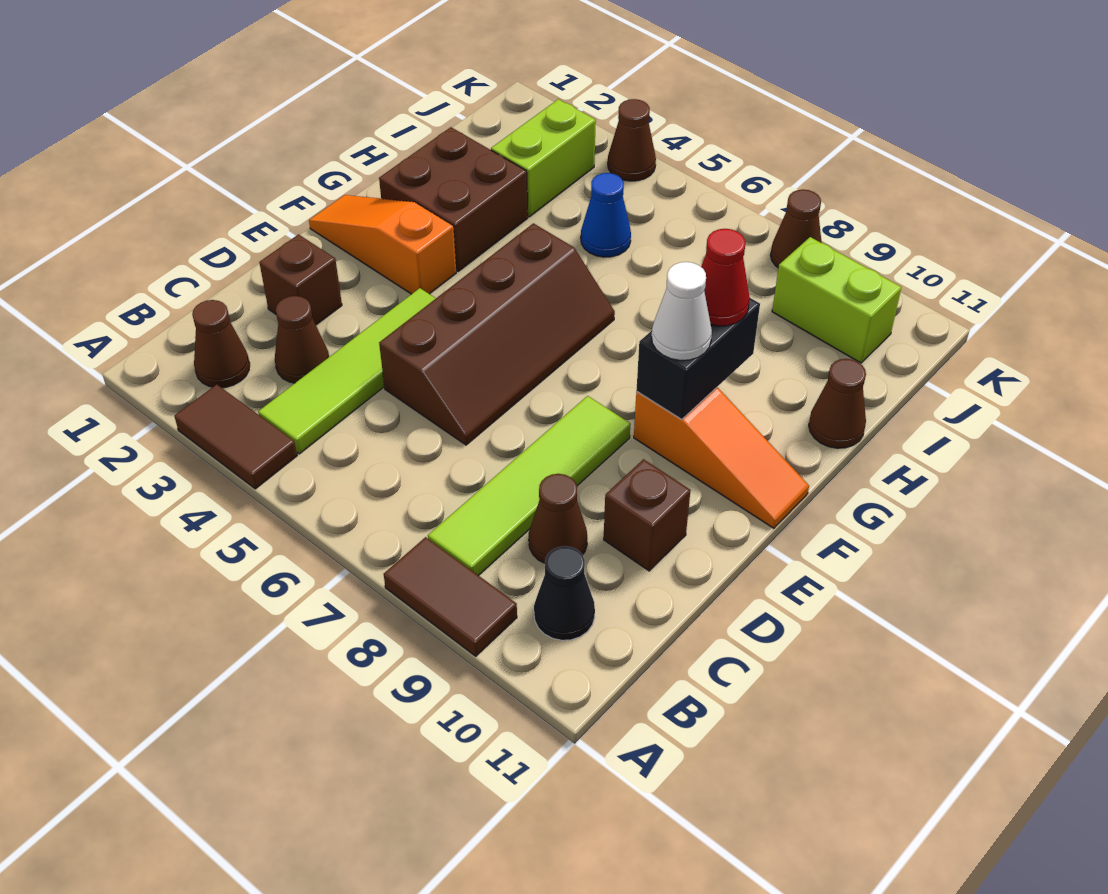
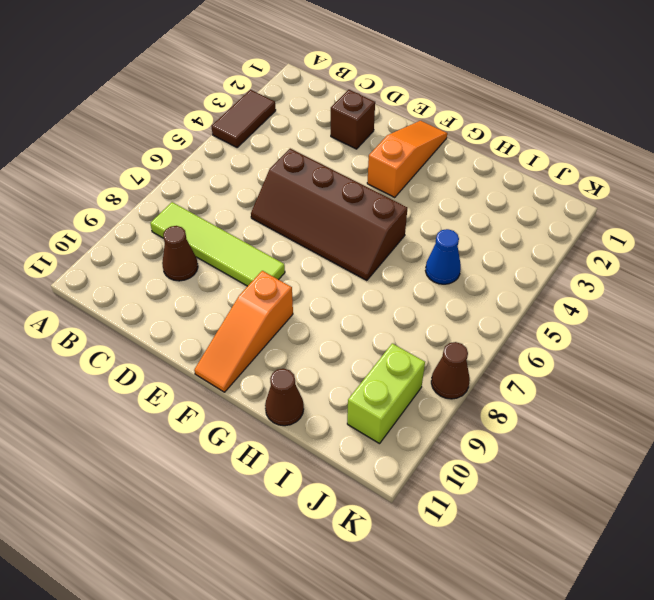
none -> brown tile A8:A9 level 1
none -> brown cone B2 level 1
none -> lime tile B4:E4 level 1

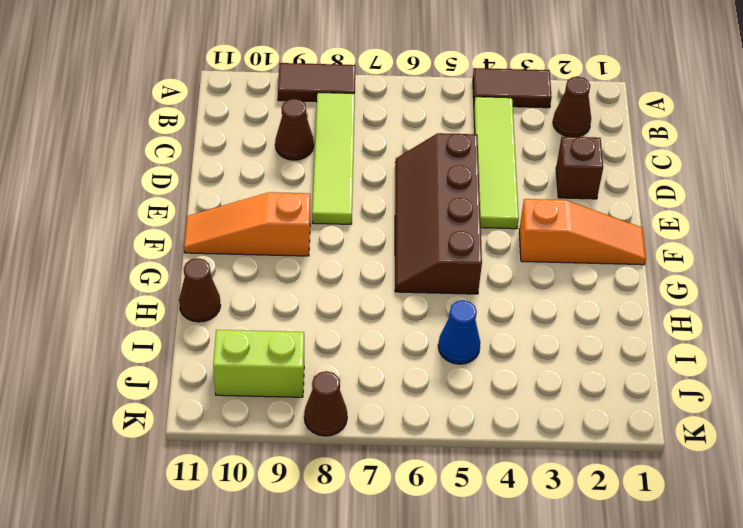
none -> black cone B10 level 1
none -> brown cone C3 level 1
none -> brown brick D10 level 1

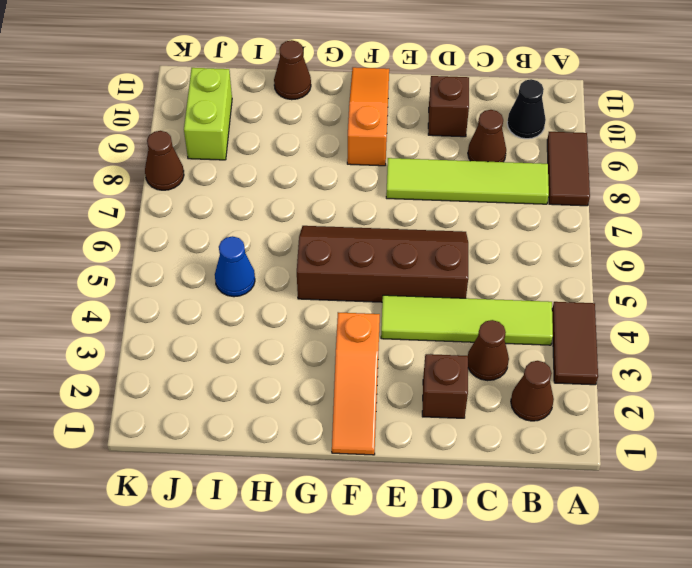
none -> brown brick G2:H3 level 1
none -> lime brick I3:J3 level 1
none -> brown cone K4 level 1

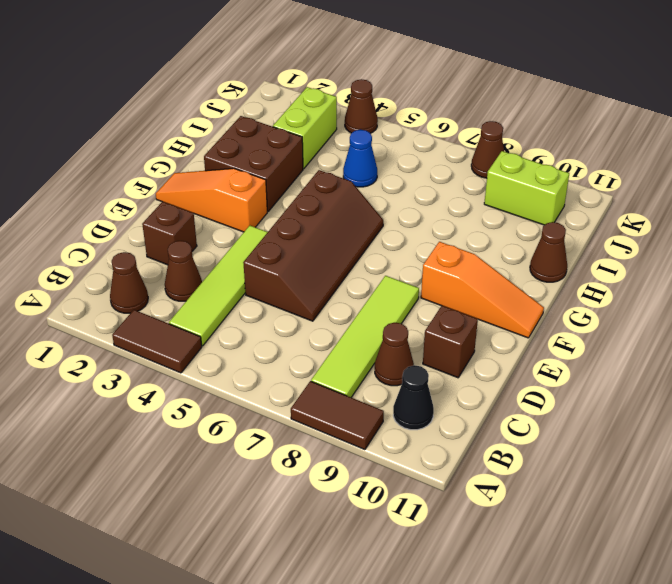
none -> black brick F9:G9 level 2
none -> white cone F9 level 3
none -> red cone G9 level 3

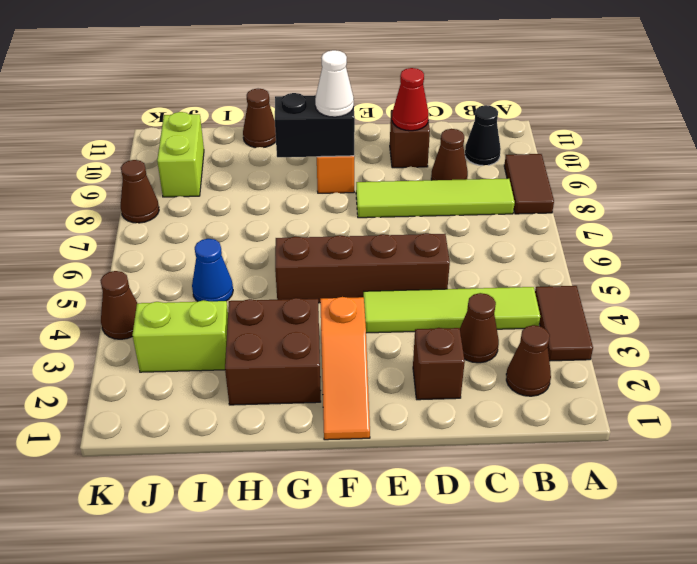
red cone D10 level 2 -> red cone G9 level 3

